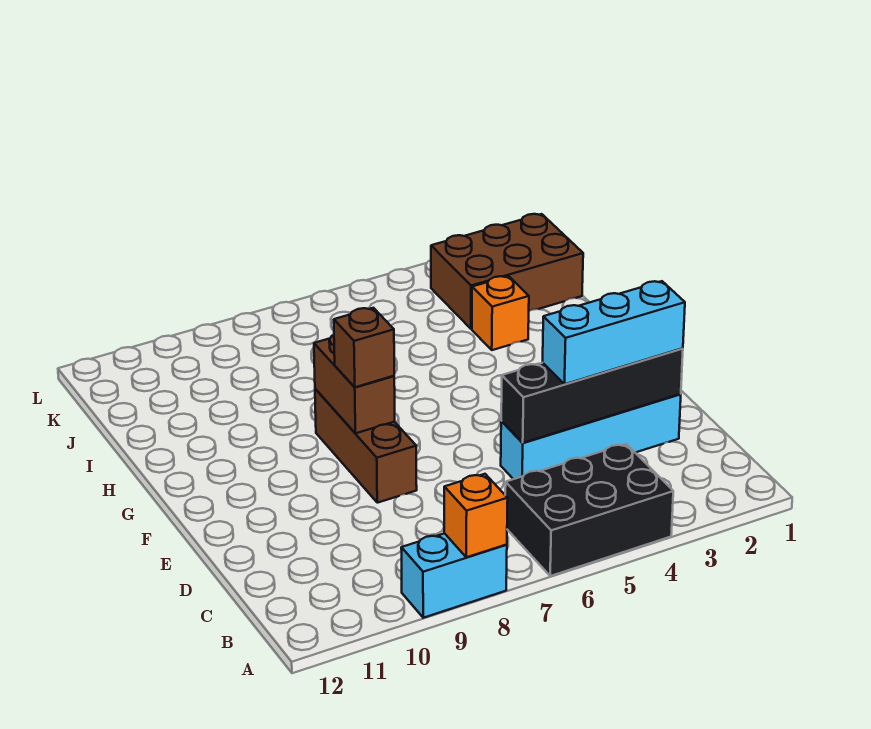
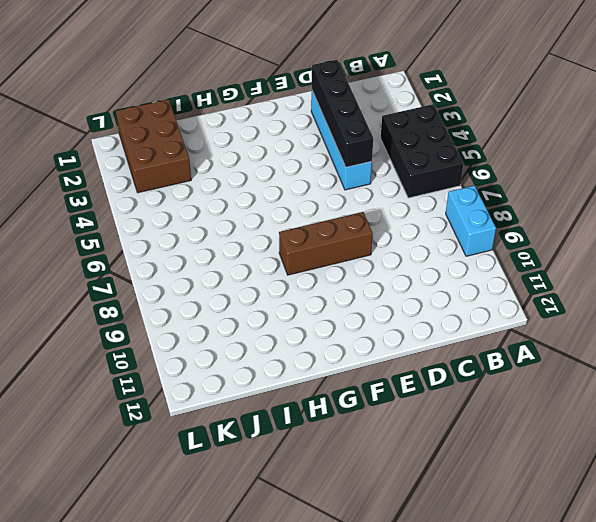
none -> orange brick I3 level 1
none -> orange brick A8 level 2

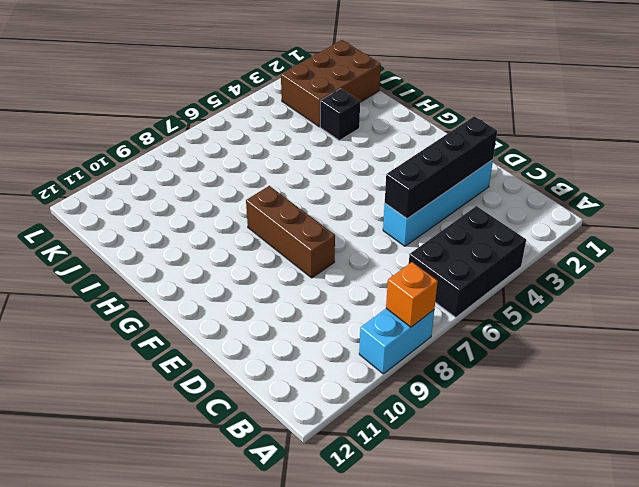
black brick I3 level 1 -> orange brick I3 level 1
none -> brown brick F8:G8 level 2
none -> cyan brick D2:D4 level 3

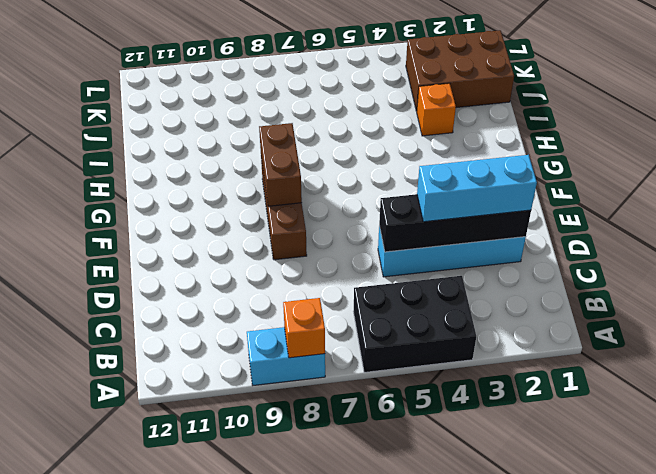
none -> brown brick F8 level 3

